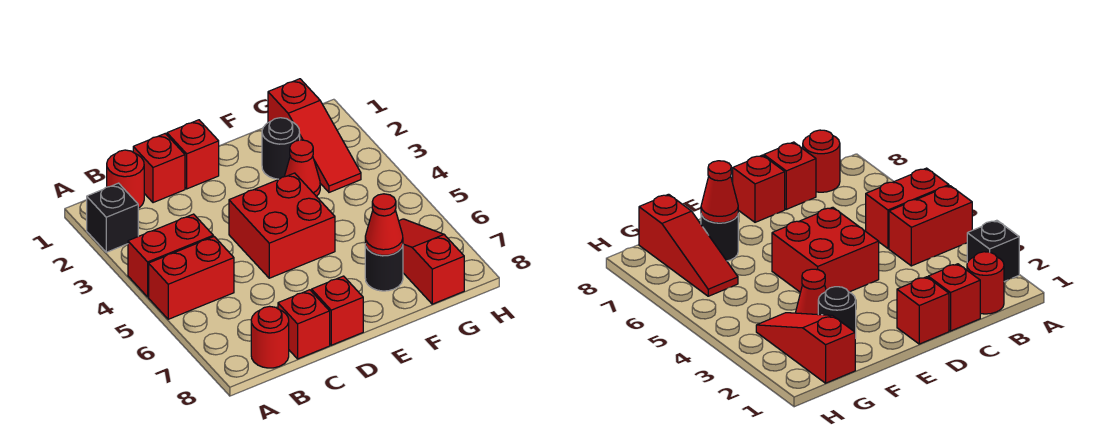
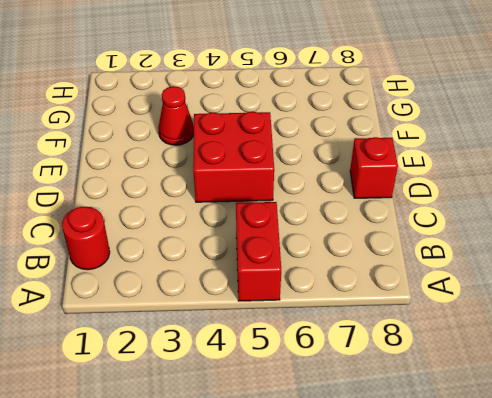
none -> black brick A2 level 1
none -> red brick A4:B4 level 1
none -> red round brick B8 level 1

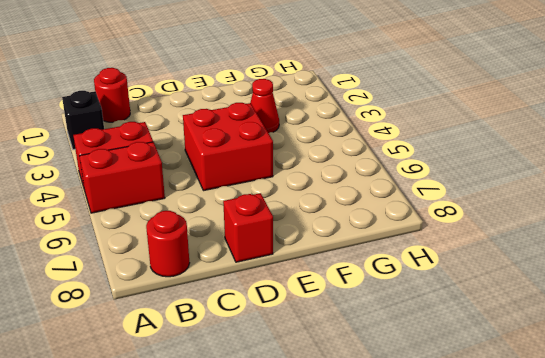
none -> red brick C1 level 1
none -> red brick C8 level 1
none -> red brick D1 level 1

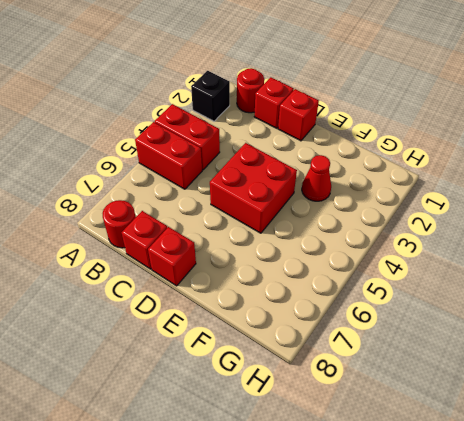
none -> black round brick F2 level 1
none -> black round brick F7 level 1
none -> red slope G1:G3 level 1 top 1

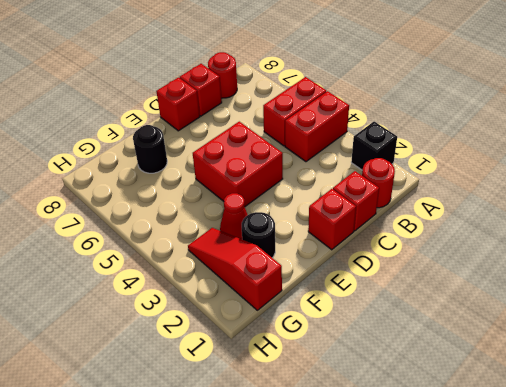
none -> red slope G6:G8 level 1 top 8
none -> red cone F7 level 2

